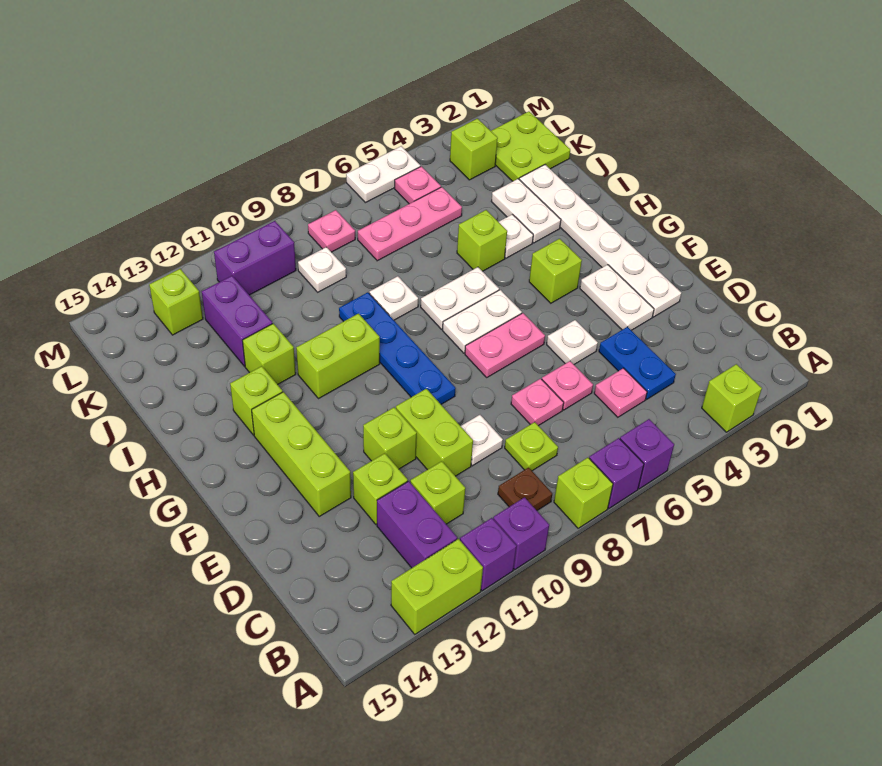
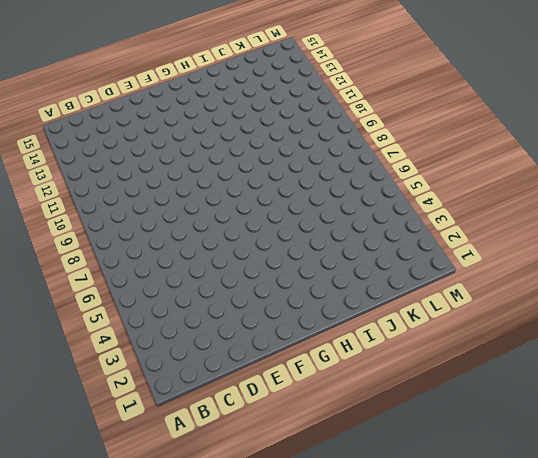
none -> lime brick A3 level 1
none -> purple brick A6 level 1
none -> purple brick A7 level 1
none -> lime brick A8 level 1

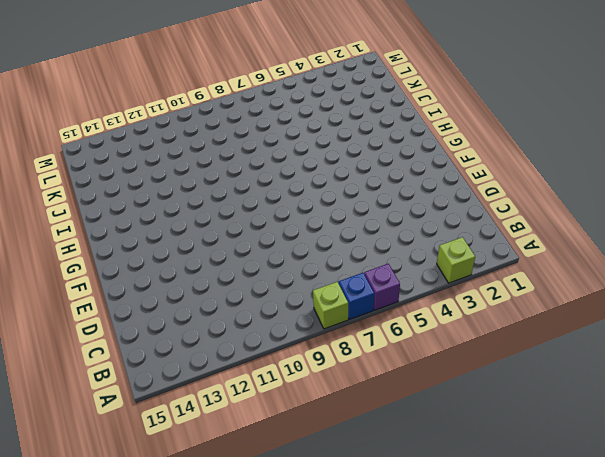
blue brick A7 level 1 -> purple brick A7 level 1
none -> purple brick A10 level 1
none -> purple brick A11 level 1
none -> lime brick A12:A13 level 1
none -> brown plate B9 level 1

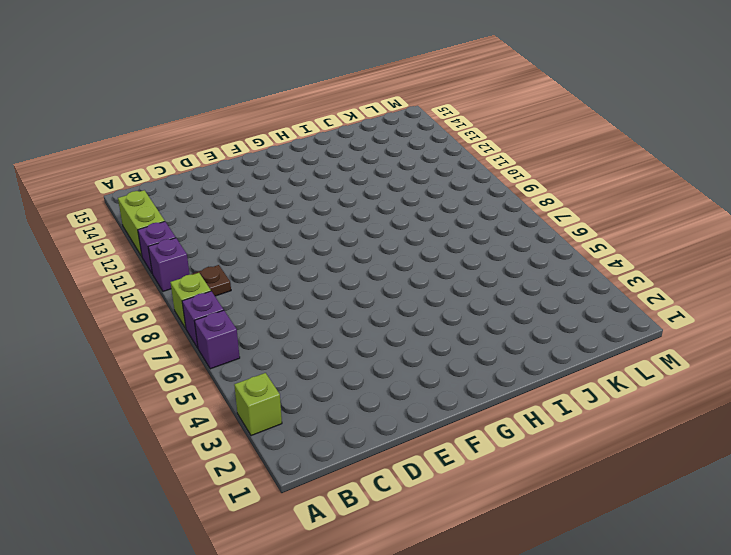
none -> purple brick B12:C12 level 1
none -> blue plate C4:D4 level 1
none -> pink plate C5 level 1
none -> lime plate C8 level 1

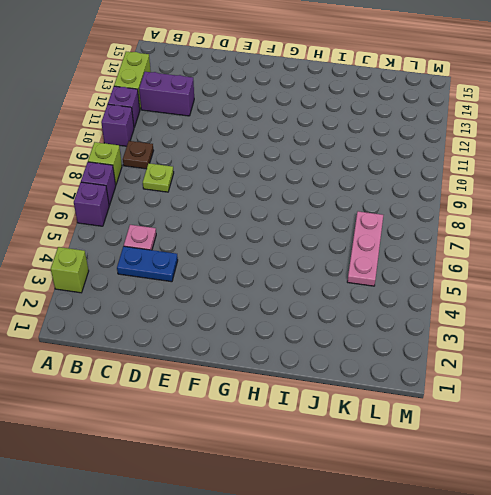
none -> lime brick C11 level 1
none -> pink plate D6 level 1
none -> pink plate D7 level 1
none -> white plate D9 level 1

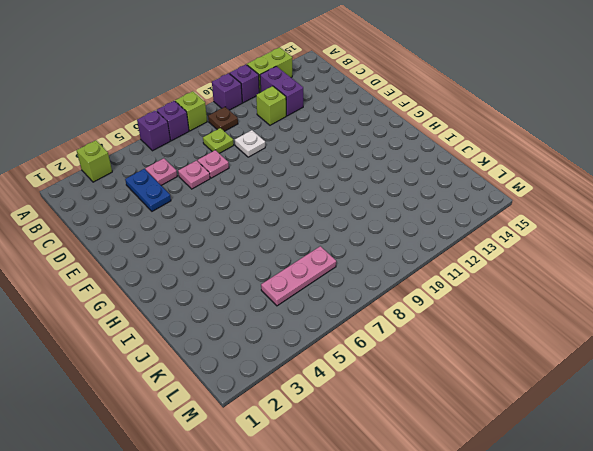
none -> lime brick D10:E10 level 1
none -> lime brick D12 level 1
none -> white plate E2:J2 level 1
none -> white plate E3:F3 level 1

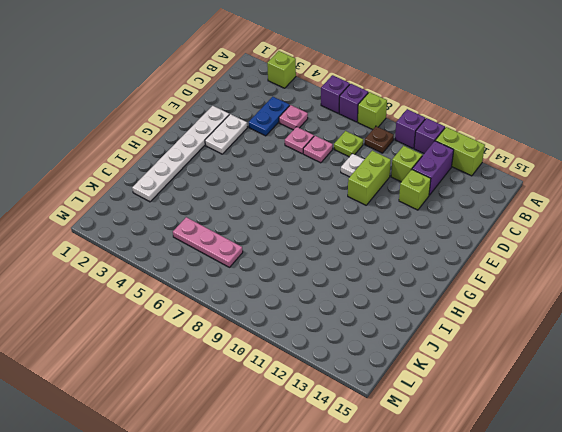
none -> white plate E5 level 1
none -> lime brick E11 level 1
none -> lime brick E13:G13 level 1
none -> pink plate F6:F7 level 1

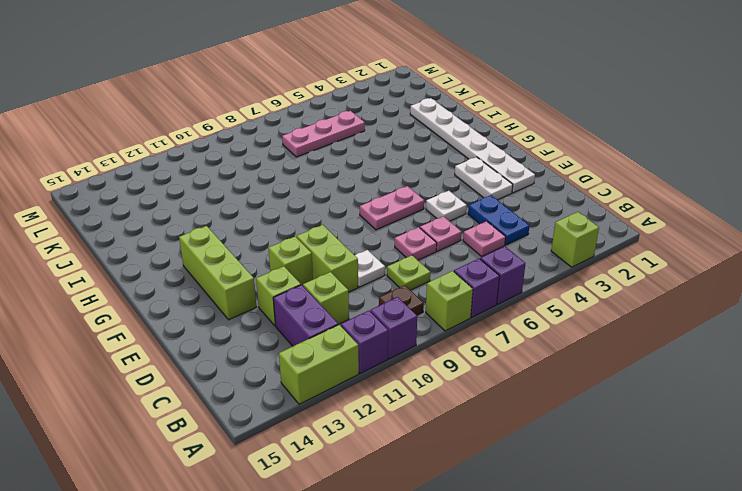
none -> blue plate F9:I9 level 1
none -> lime brick G4 level 1
none -> white plate G6:G7 level 1
none -> white plate H6:H7 level 1

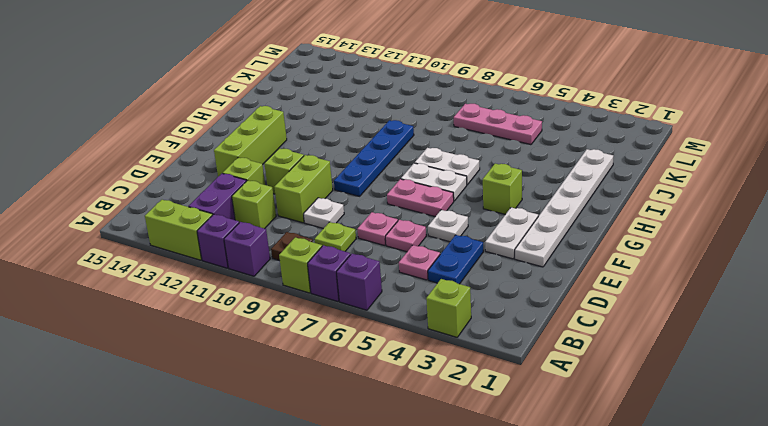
none -> lime brick H10:H11 level 1
none -> lime brick H13 level 1
none -> white plate I3:J3 level 1
none -> white plate I4 level 1

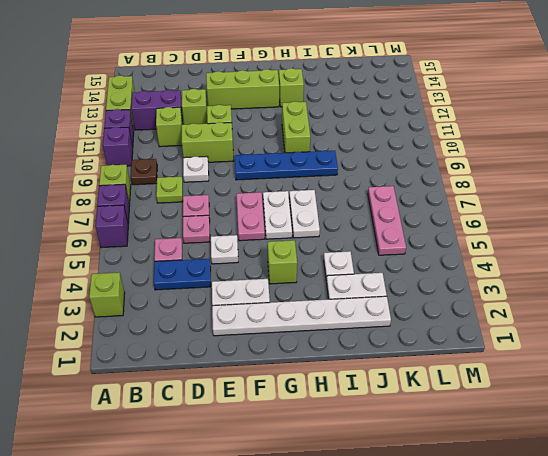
none -> lime brick I5 level 1
none -> white plate I8 level 1
none -> lime brick I12 level 1
none -> purple brick J12:K12 level 1

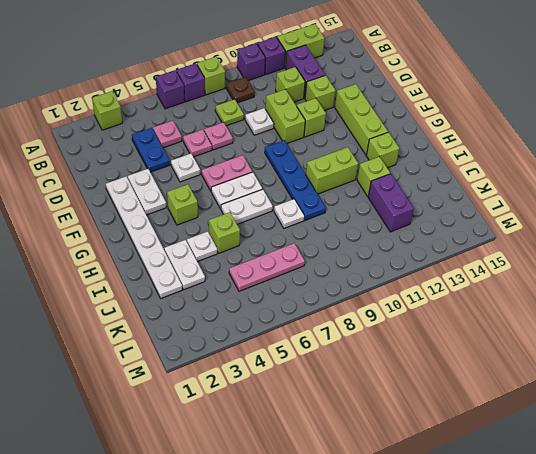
none -> lime plate K1:L2 level 1
none -> white plate K9 level 1
none -> lime brick L3 level 1
none -> pink plate L5 level 1

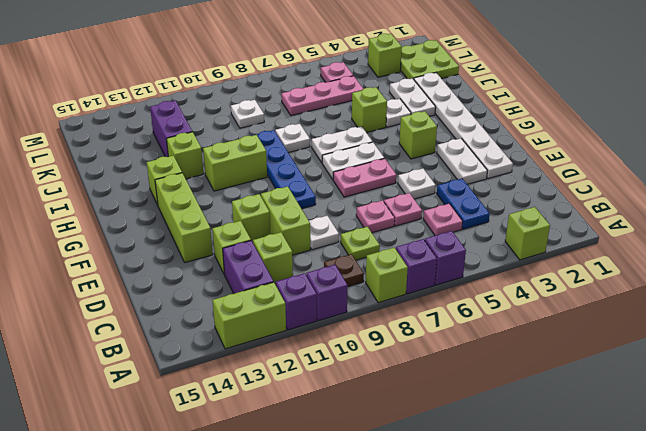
none -> pink plate L8 level 1
none -> purple brick L10:L11 level 1
none -> lime brick L13 level 1
none -> white plate M5:M6 level 1

